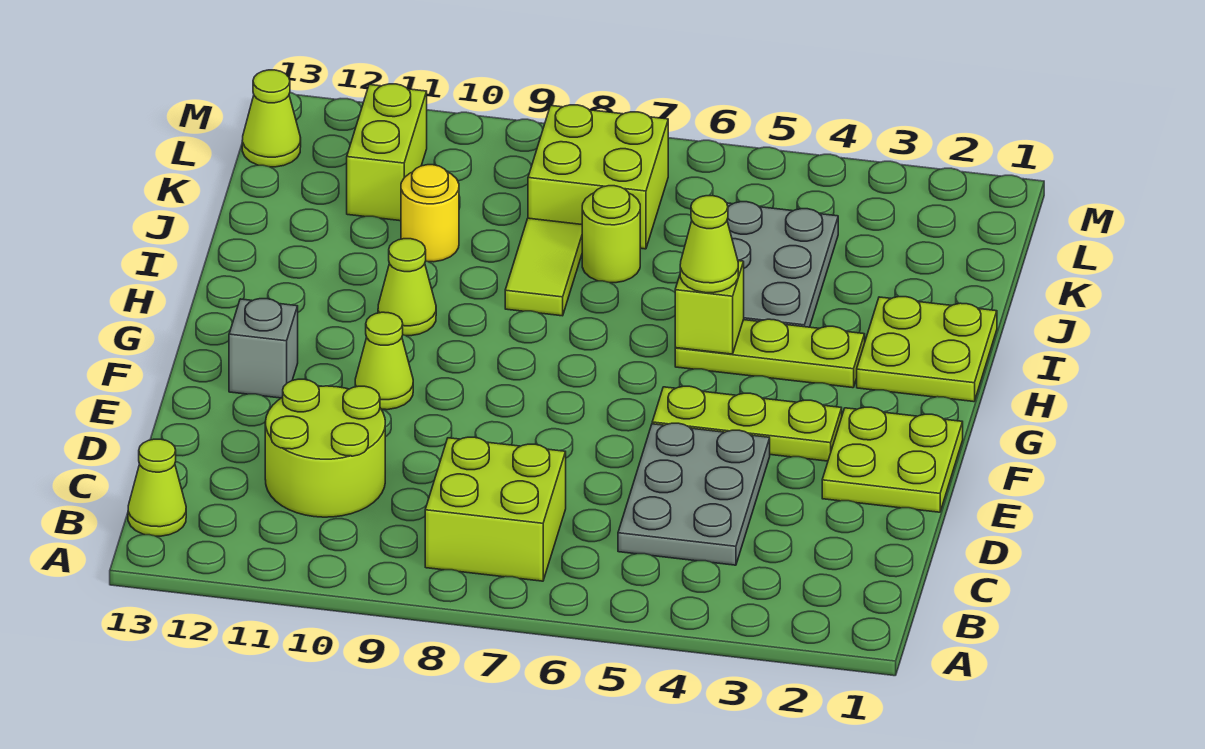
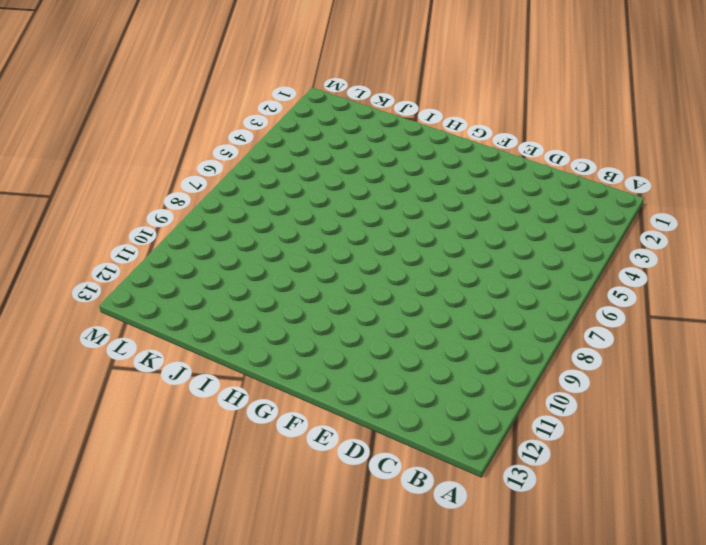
none -> lime brick B7:C8 level 1
none -> lime cone B13 level 1
none -> grey plate C4:E5 level 1

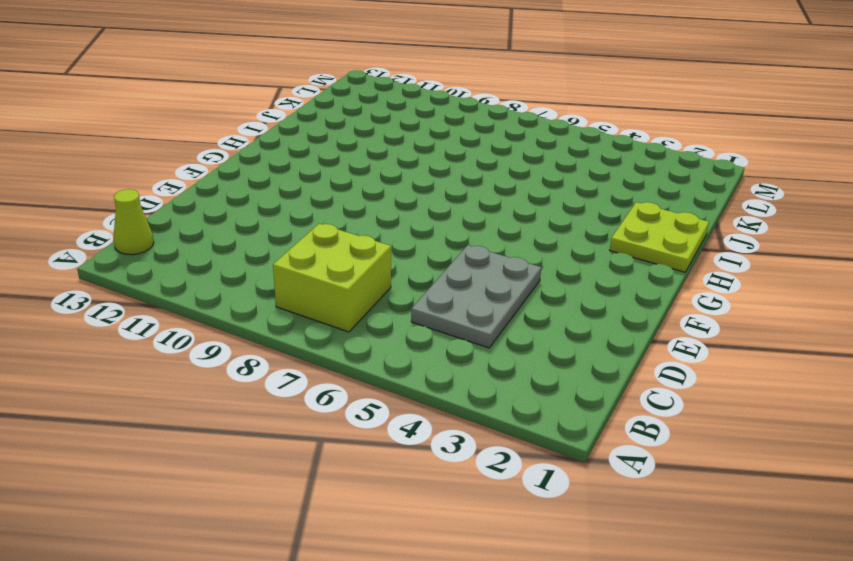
none -> lime round brick C10:D11 level 1
none -> lime plate E1:F2 level 1
none -> lime plate F3:F5 level 1

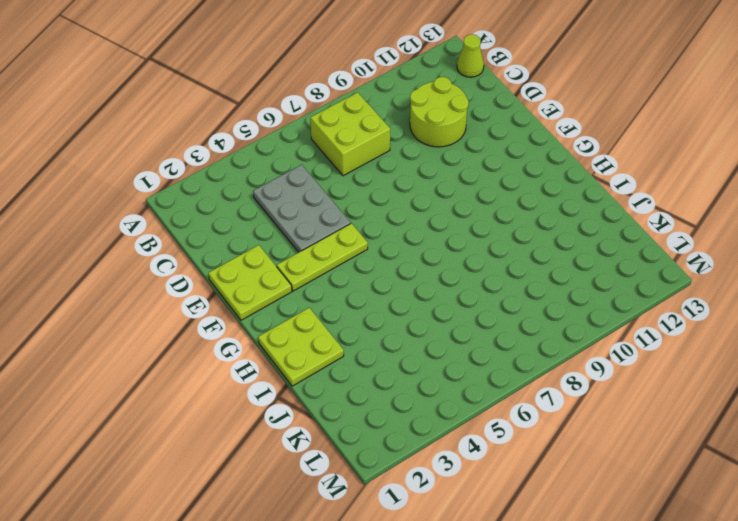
none -> lime cone F10 level 1
none -> grey brick F12 level 1
none -> lime plate H3:H5 level 1

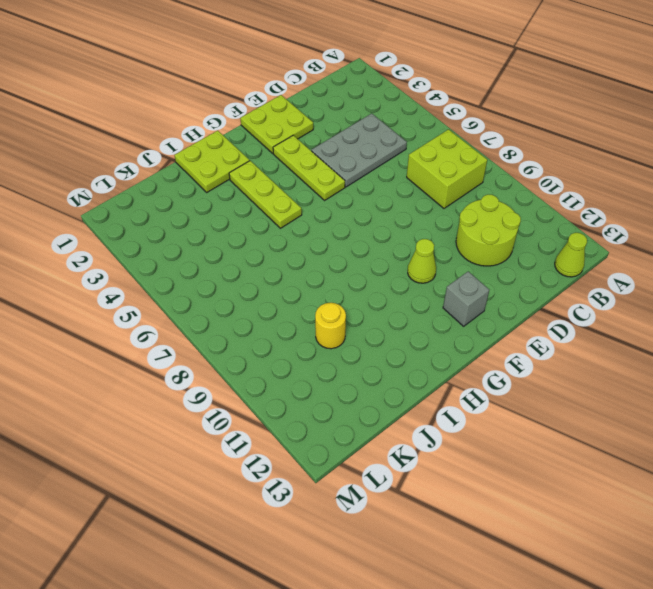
none -> lime cone H10 level 1
none -> grey plate I4:K5 level 1
none -> lime tile I8:J8 level 1

